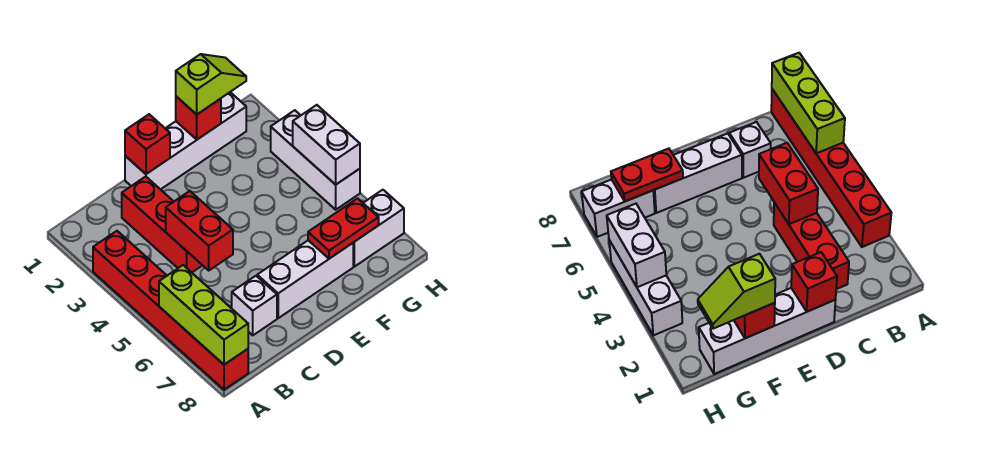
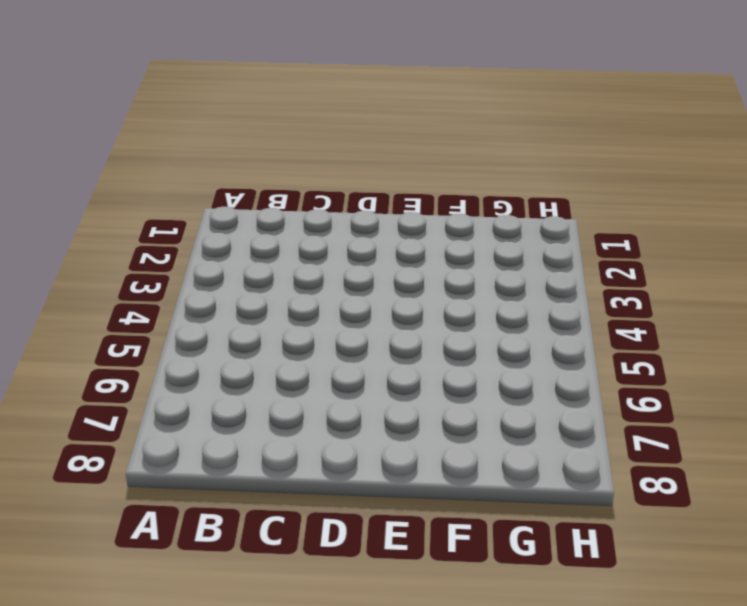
none -> red brick A3:A8 level 1
none -> red brick C2:C4 level 1
none -> white brick C7 level 1

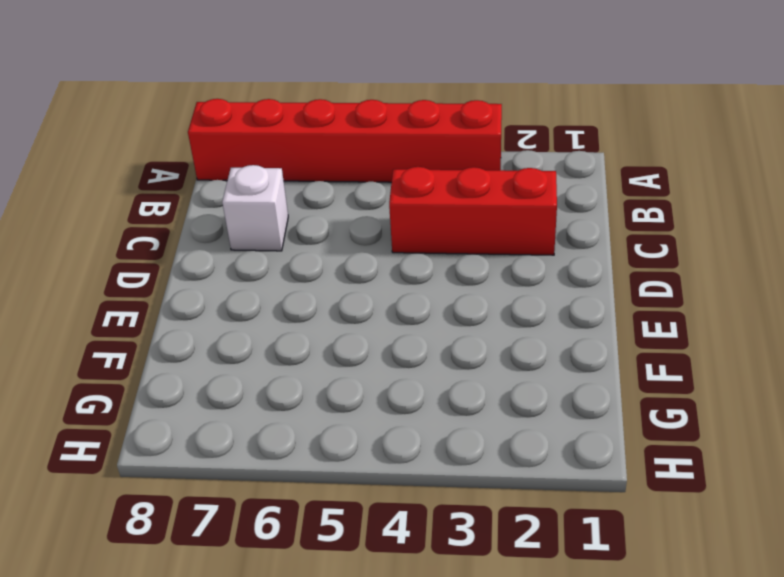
none -> white brick D1:G1 level 1
none -> white brick D7:F7 level 1
none -> white brick G7:H7 level 1

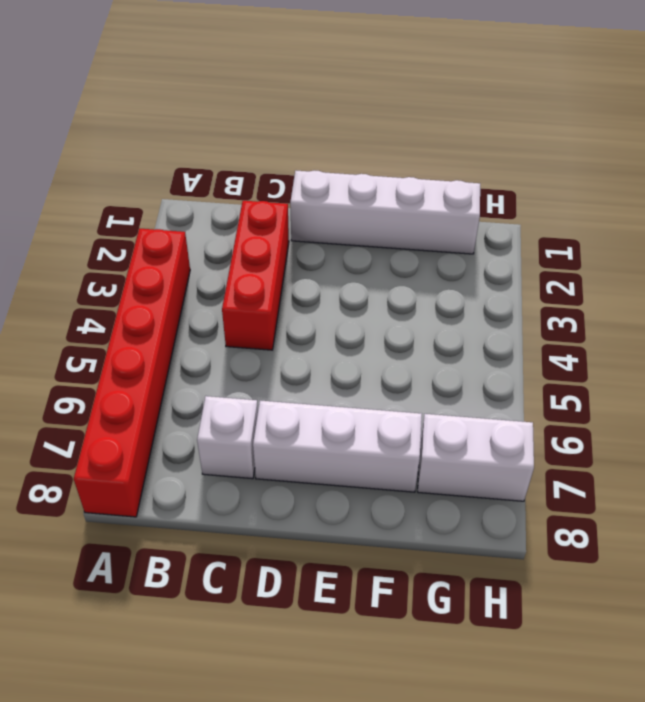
none -> white brick H3:H5 level 1
none -> lime brick A6:A8 level 2
none -> red brick C4:C5 level 2

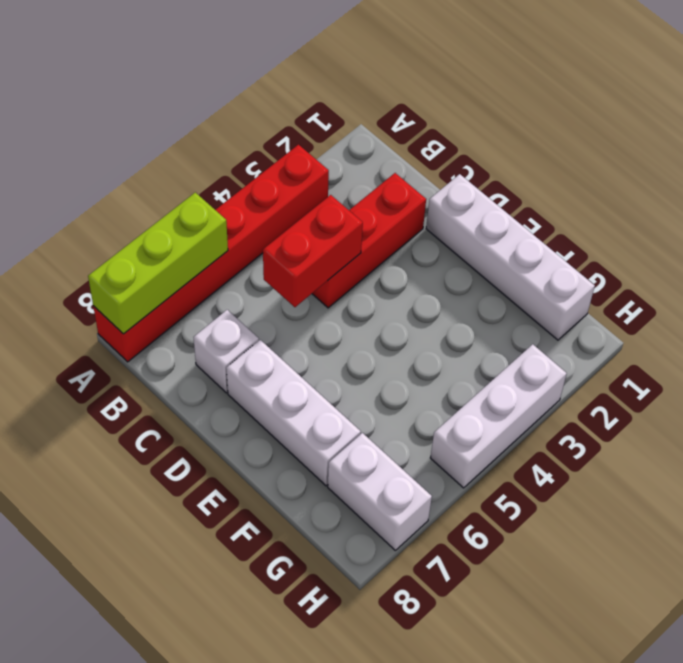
none -> red brick D1 level 2
none -> red brick F1 level 2
none -> red plate F7:G7 level 2

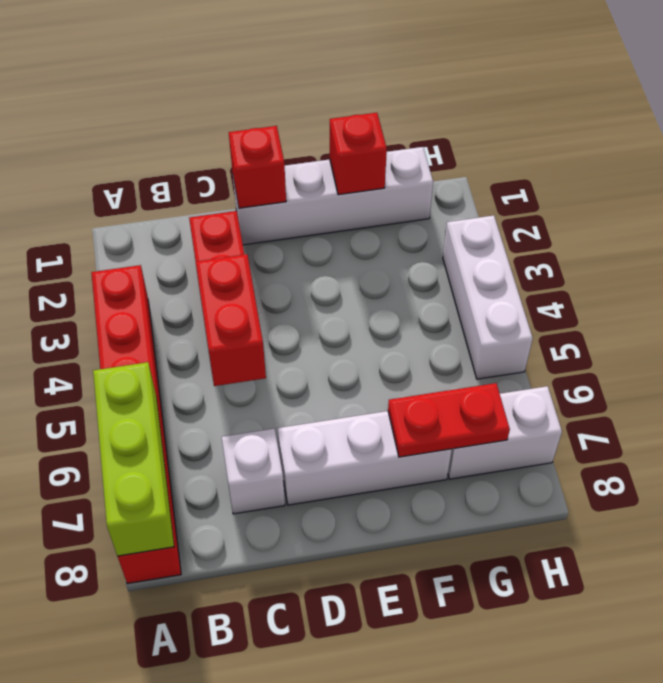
none -> white brick H4:H5 level 2
none -> lime slope F1:G1 level 3 top F

